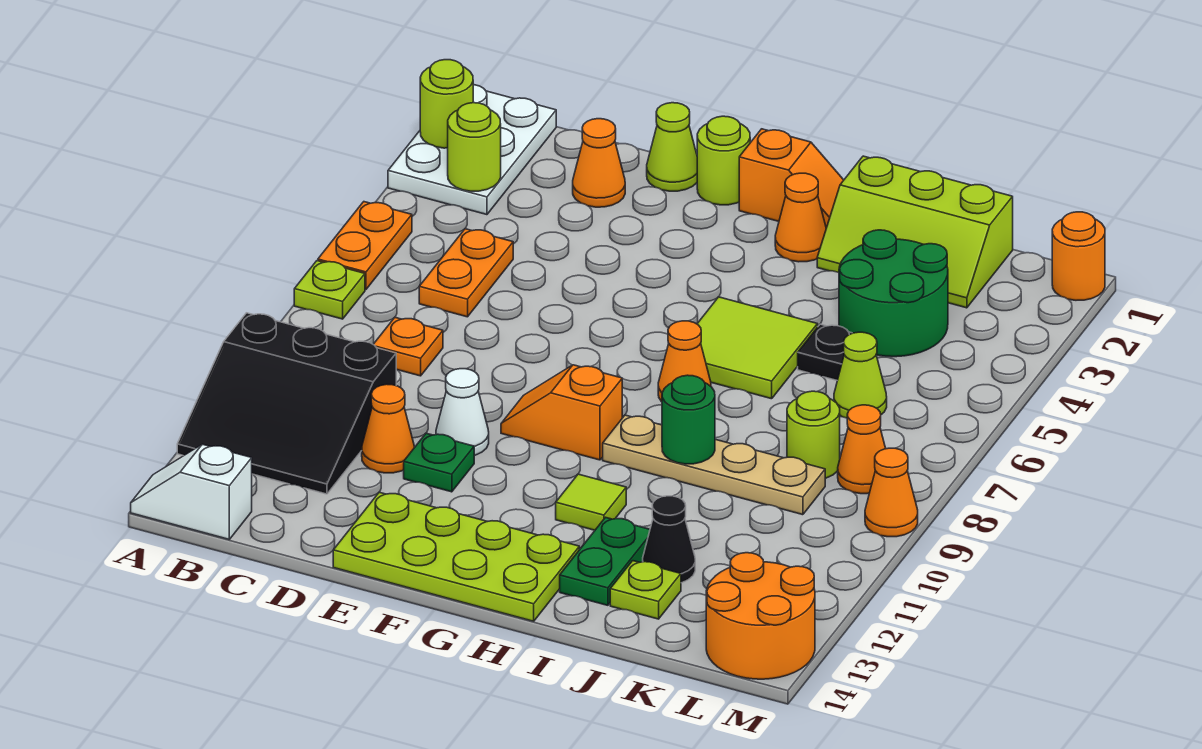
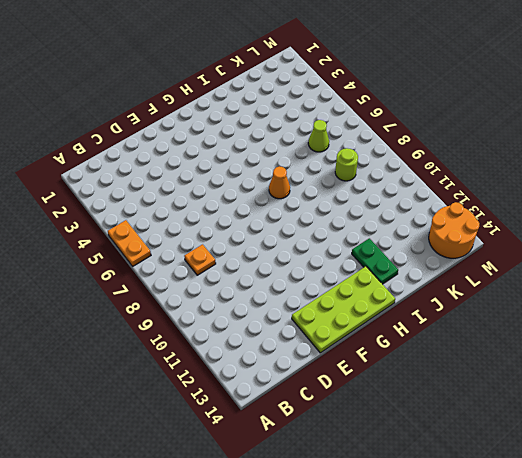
none -> white plate A1:B3 level 1
none -> lime plate A7 level 1
none -> black slope A10:C12 level 1 top 10
none -> white slope A14:B14 level 1 top B

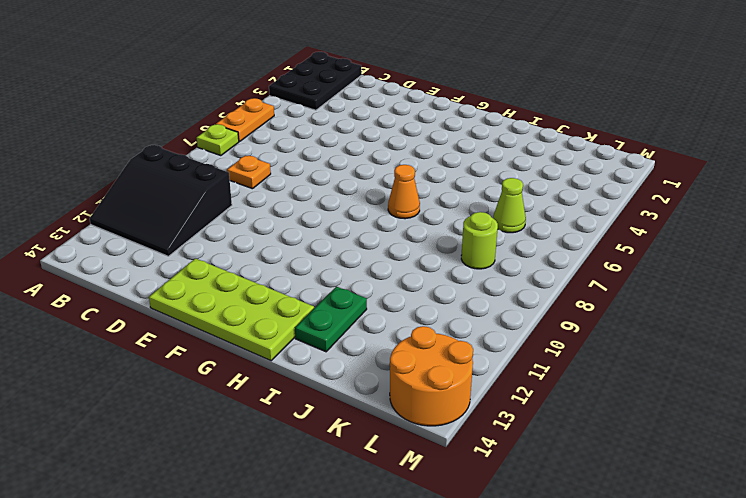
black plate A1:B3 level 1 -> white plate A1:B3 level 1
none -> white slope A14:B14 level 1 top B
none -> orange plate C5:C6 level 1
none -> orange cone D2 level 1
none -> orange cone D11 level 1

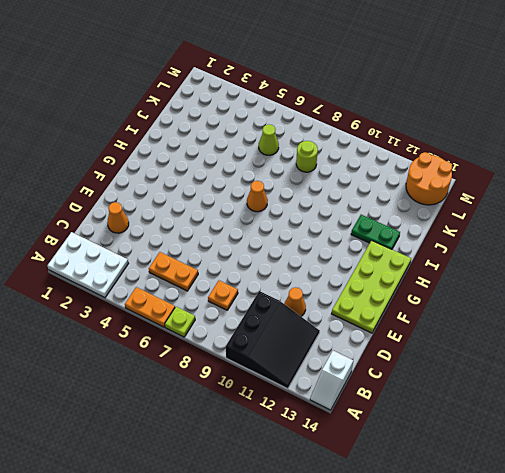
none -> lime cone E1 level 1
none -> white cone E10 level 1
none -> green plate E11 level 1
none -> lime round brick F1 level 1

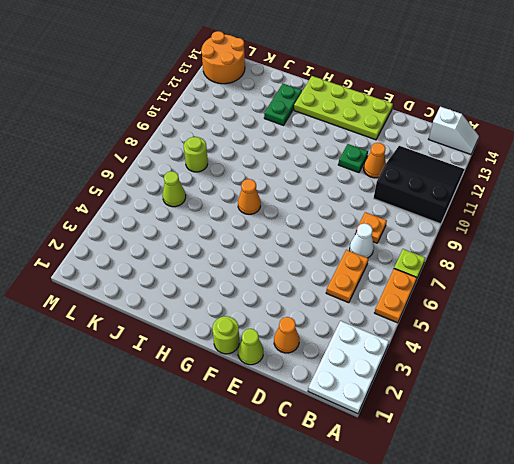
white cone C7 level 1 -> white cone E10 level 1
none -> orange slope F9:G9 level 1 top G
none -> orange slope G1:H1 level 1 top G
none -> orange cone H2 level 1
none -> lime tile H5:I6 level 1

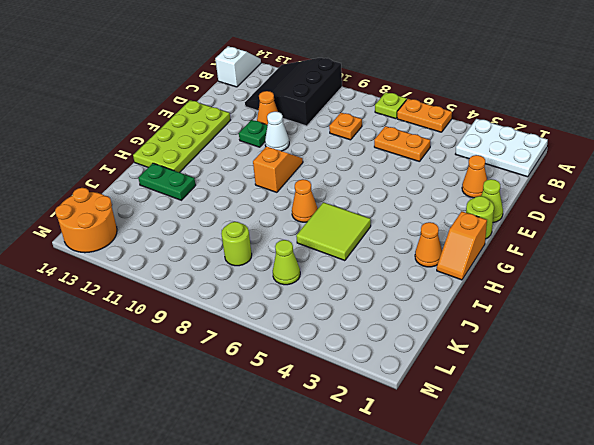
none -> tan plate H9:K9 level 1
none -> lime tile H11 level 1
none -> lime slope I1:K2 level 1 top 1
none -> green round brick J3:K4 level 1

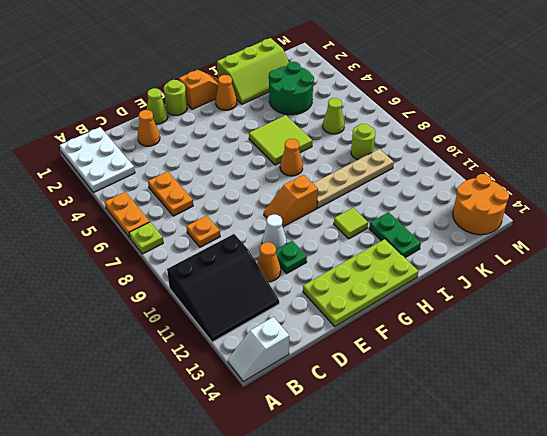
none -> black plate J5 level 1
none -> black cone J12 level 1
none -> lime plate J13 level 1
none -> orange cone L8 level 1

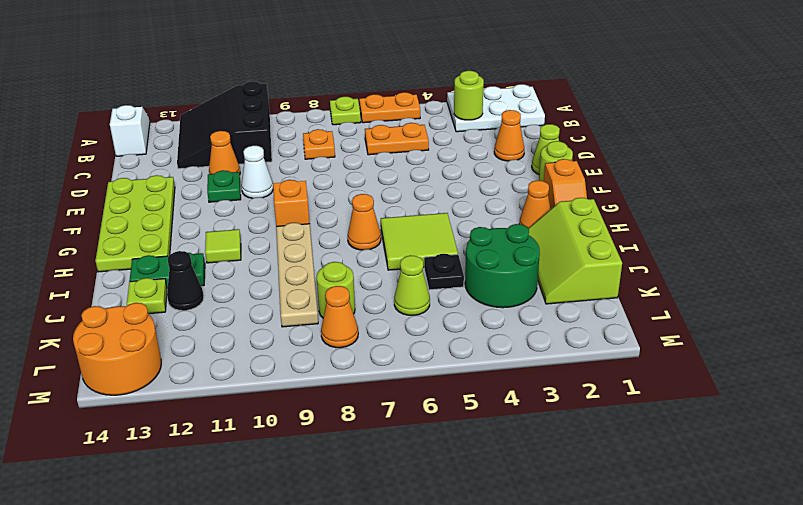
none -> orange round brick M1 level 1
none -> orange cone M9 level 1
none -> lime round brick A2 level 2
none -> green round brick I9 level 2

